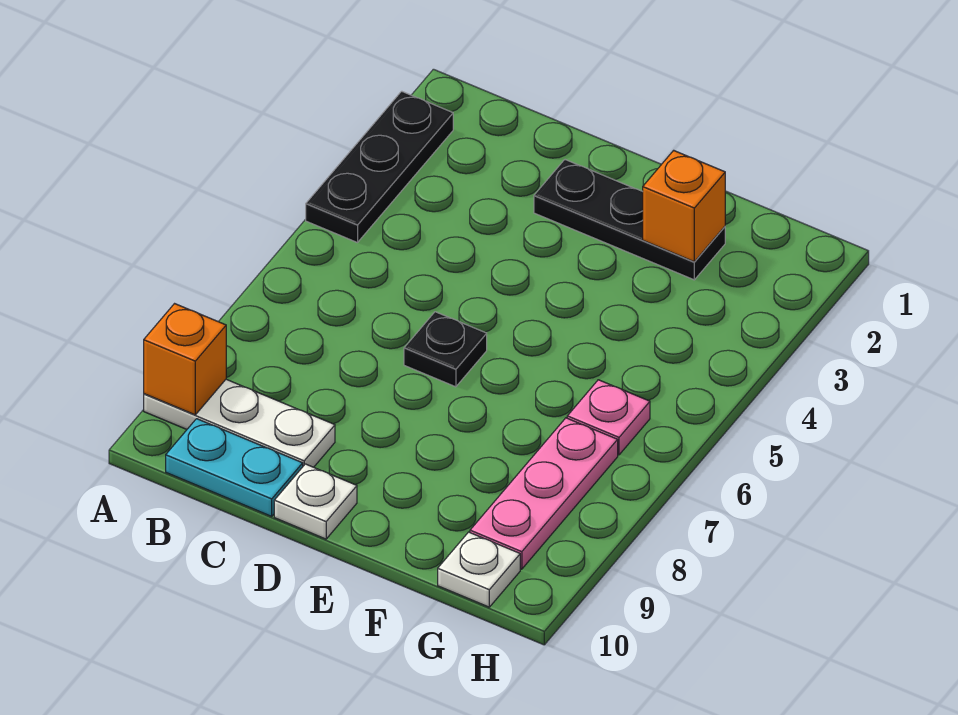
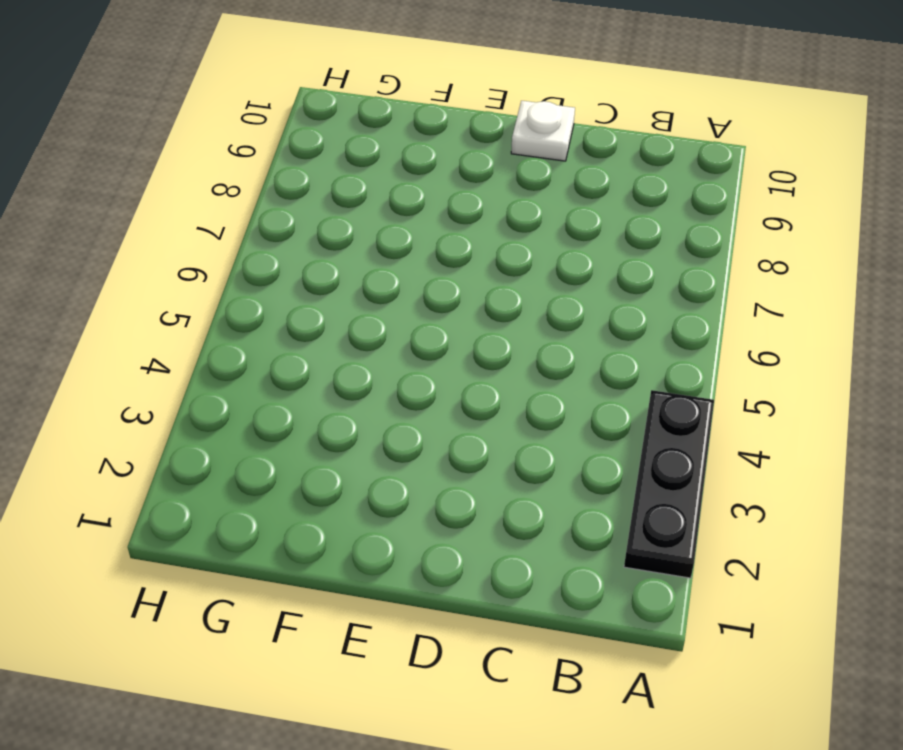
none -> white plate A9:C9 level 1
none -> cyan plate B10:C10 level 1

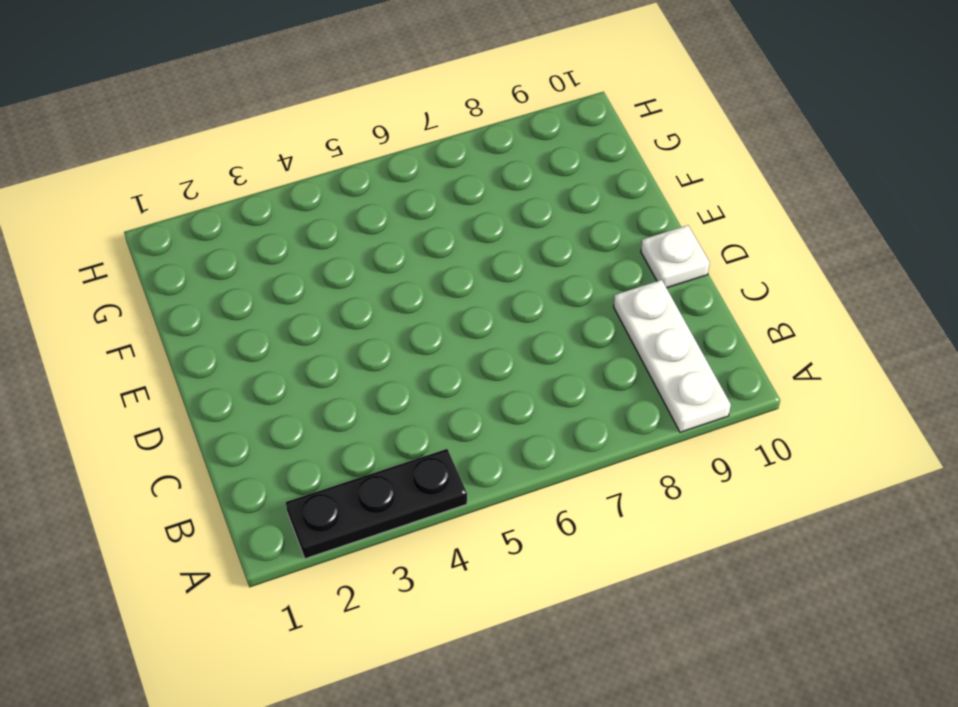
none -> cyan plate B10:C10 level 1
none -> black plate D2:F2 level 1

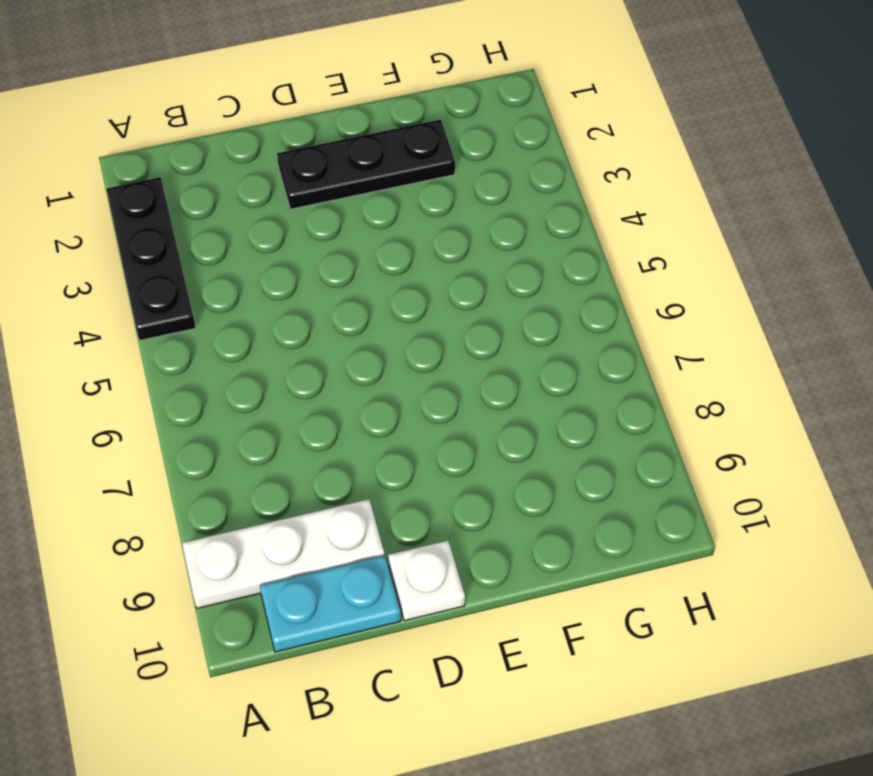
none -> black plate D6 level 1
none -> pink plate G6 level 1

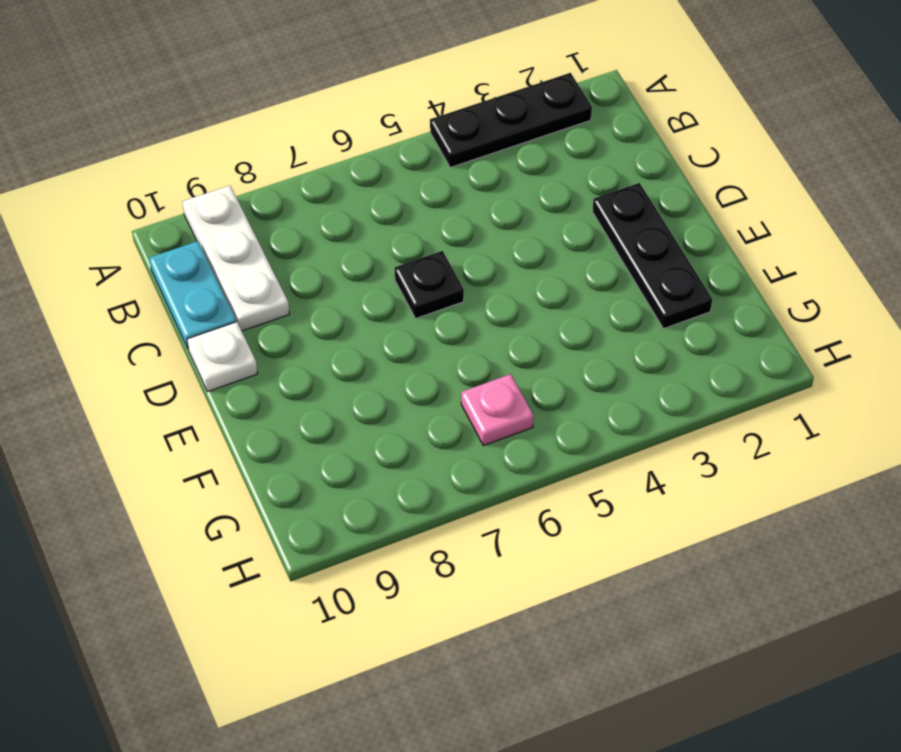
none -> pink plate G7:G9 level 1
none -> white plate G10 level 1

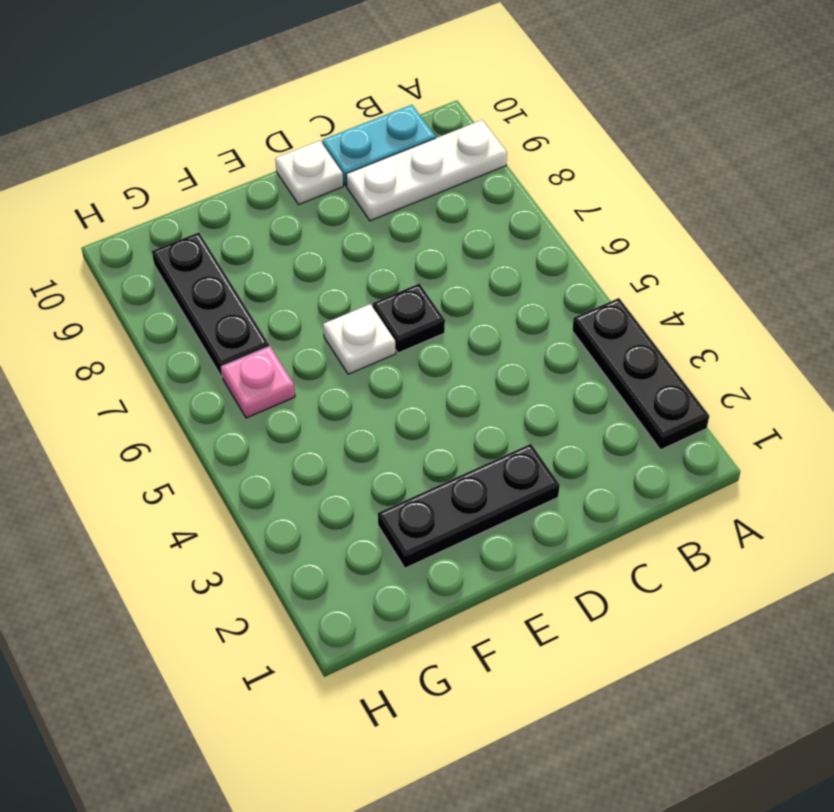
white plate E6 level 1 -> white plate G10 level 1
black plate G7:G9 level 1 -> pink plate G7:G9 level 1
none -> orange brick A9 level 2
none -> orange brick F2 level 2

